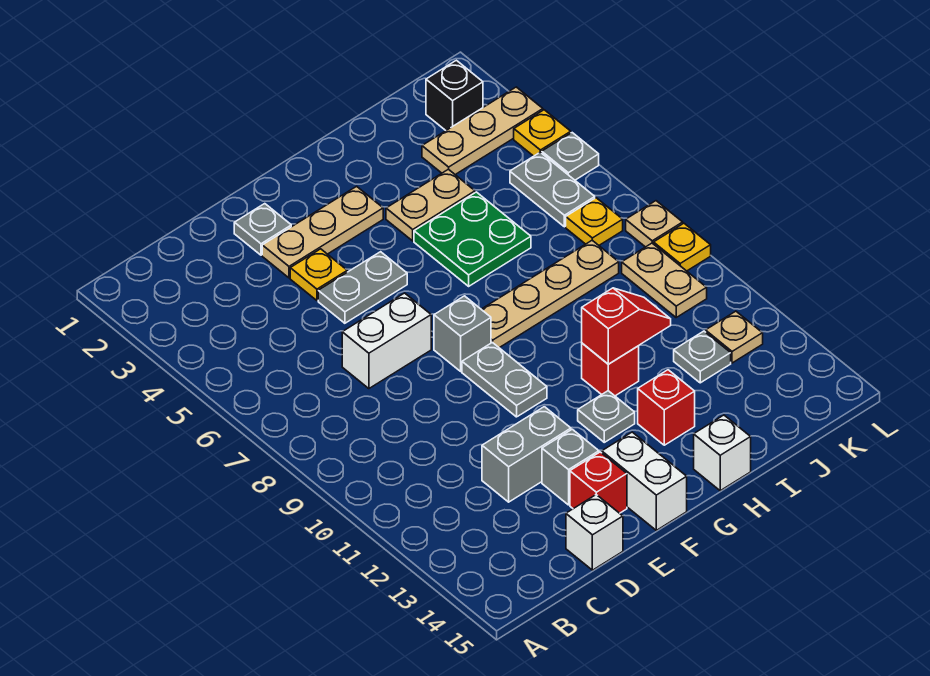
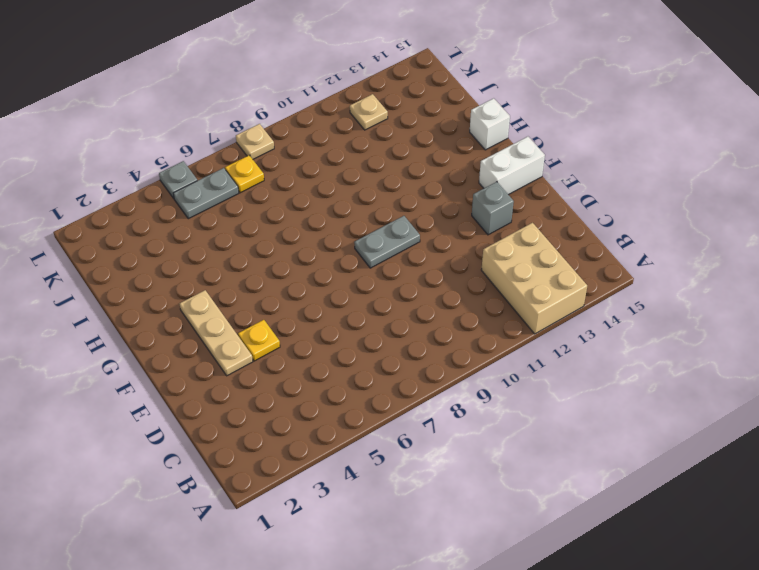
tan brick A12:C13 level 1 -> none
none -> white brick D7:E7 level 1
none -> grey brick D12:E12 level 1
none -> white brick D15 level 1
none -> grey plate E2 level 1

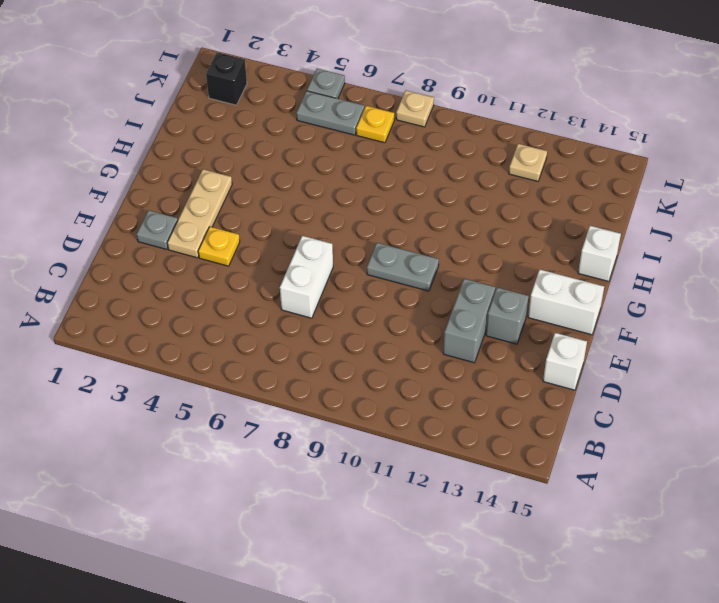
none -> grey plate E5:F5 level 1
none -> red brick E14 level 1
none -> grey brick F8 level 1
none -> tan plate G8:J8 level 1

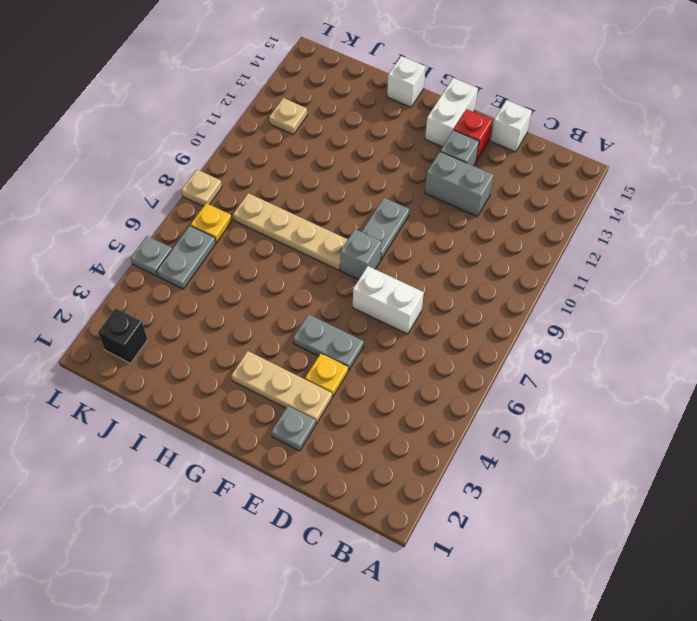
none -> grey plate G12 level 1
none -> tan plate H4:I4 level 1
none -> green plate H5:I6 level 1
none -> red brick H11 level 1

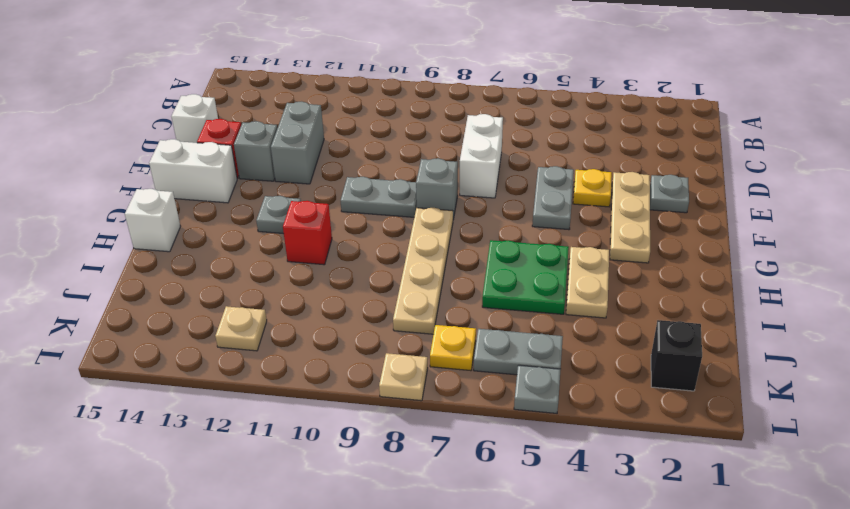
none -> red brick H13 level 1
none -> tan plate J3:L3 level 1
none -> grey plate J12 level 1
none -> tan plate K9:K10 level 1

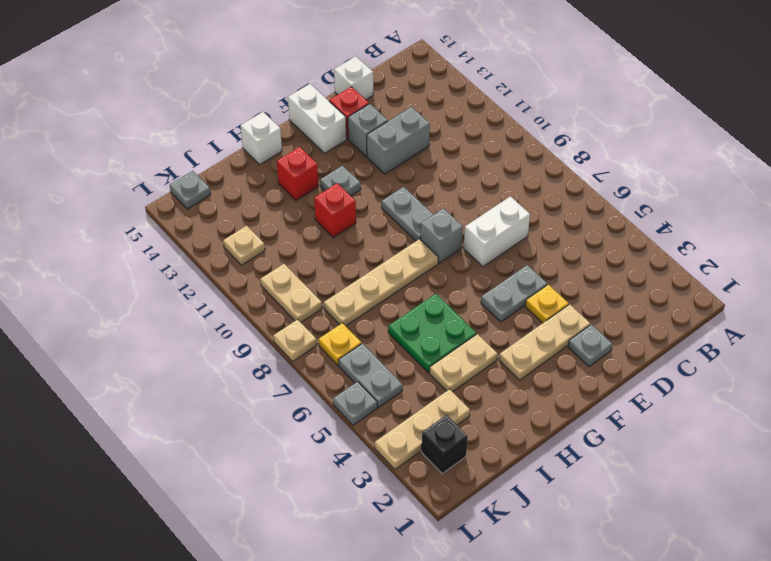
grey plate K15 level 1 -> grey plate J12 level 1
none -> yellow plate L4 level 1
none -> yellow plate L9 level 1
none -> red slope H11:I11 level 2 top H

